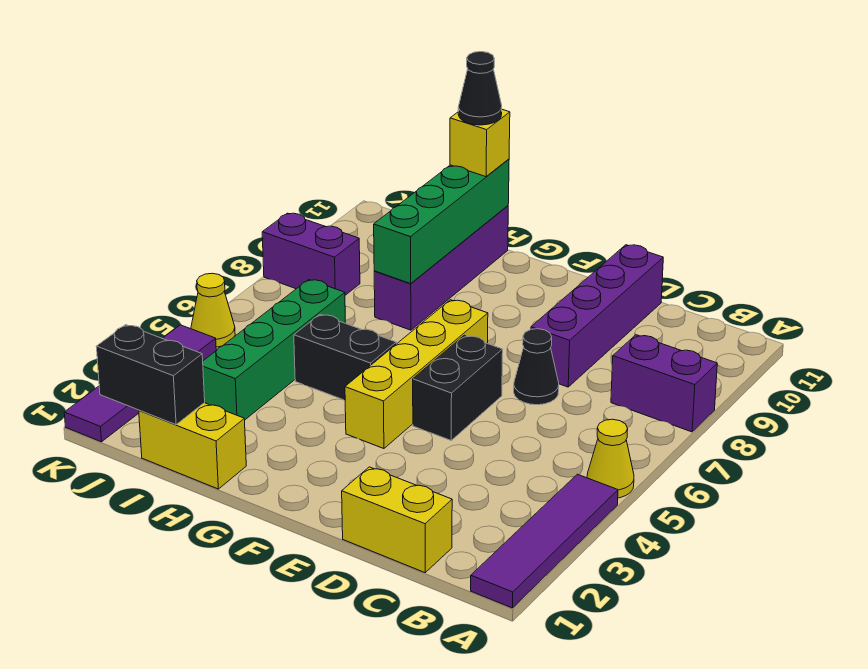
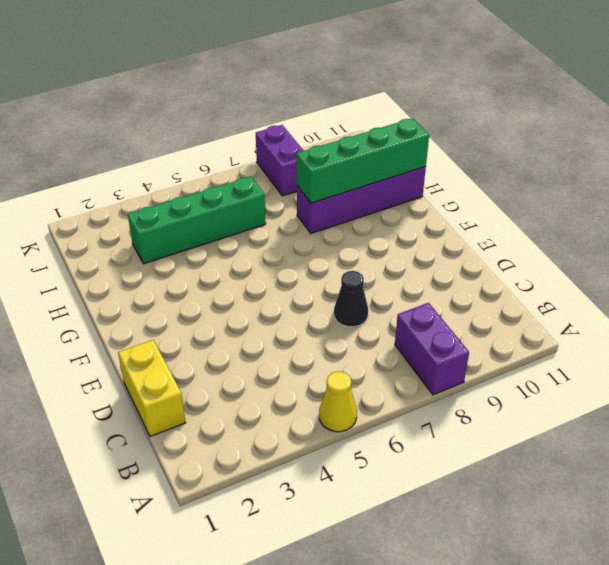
none -> purple tile A1:A4 level 1
none -> purple brick D8:D11 level 1
none -> black brick E5:E6 level 1

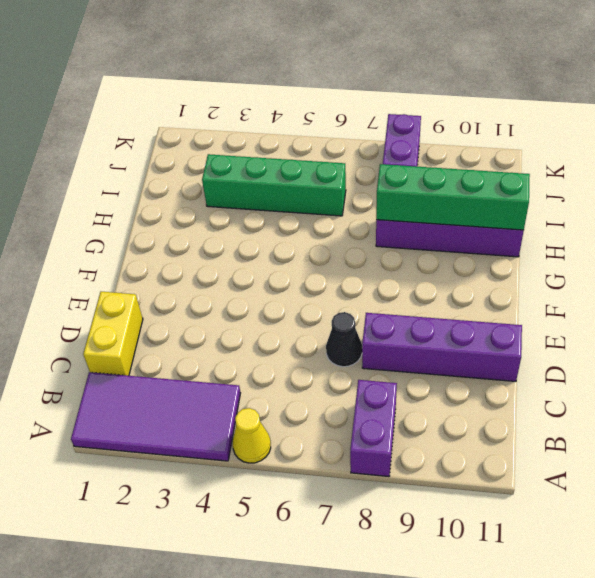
purple tile A1:B4 level 1 -> purple tile A1:A4 level 1
none -> black brick E5:E6 level 1
none -> yellow brick F4:F7 level 1
none -> black brick G5:H5 level 1

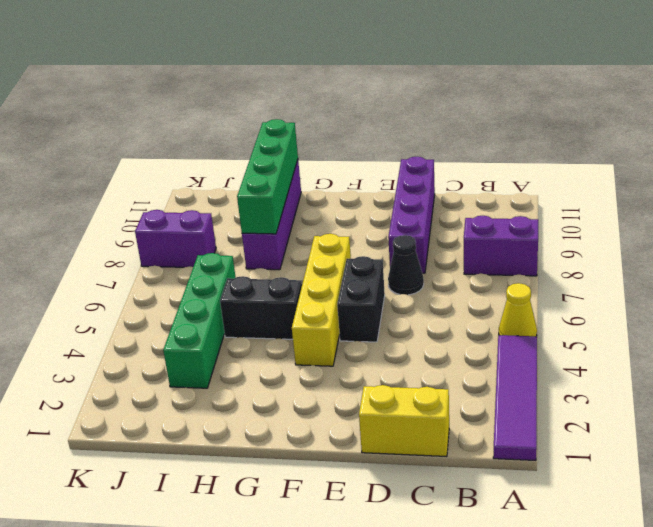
none -> yellow brick H1:I1 level 1
none -> purple tile K1:K4 level 1
none -> yellow cone K5 level 1

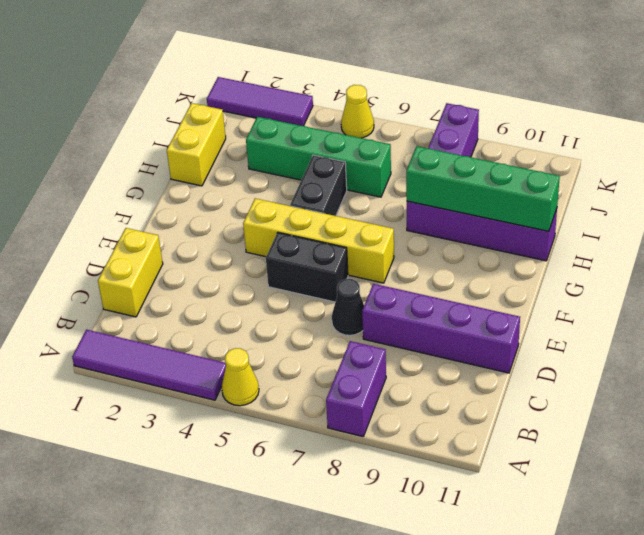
purple tile K1:K3 level 1 -> purple tile K1:K4 level 1
none -> black brick I1:J1 level 2
none -> yellow brick H11 level 3
none -> black cone H11 level 4

